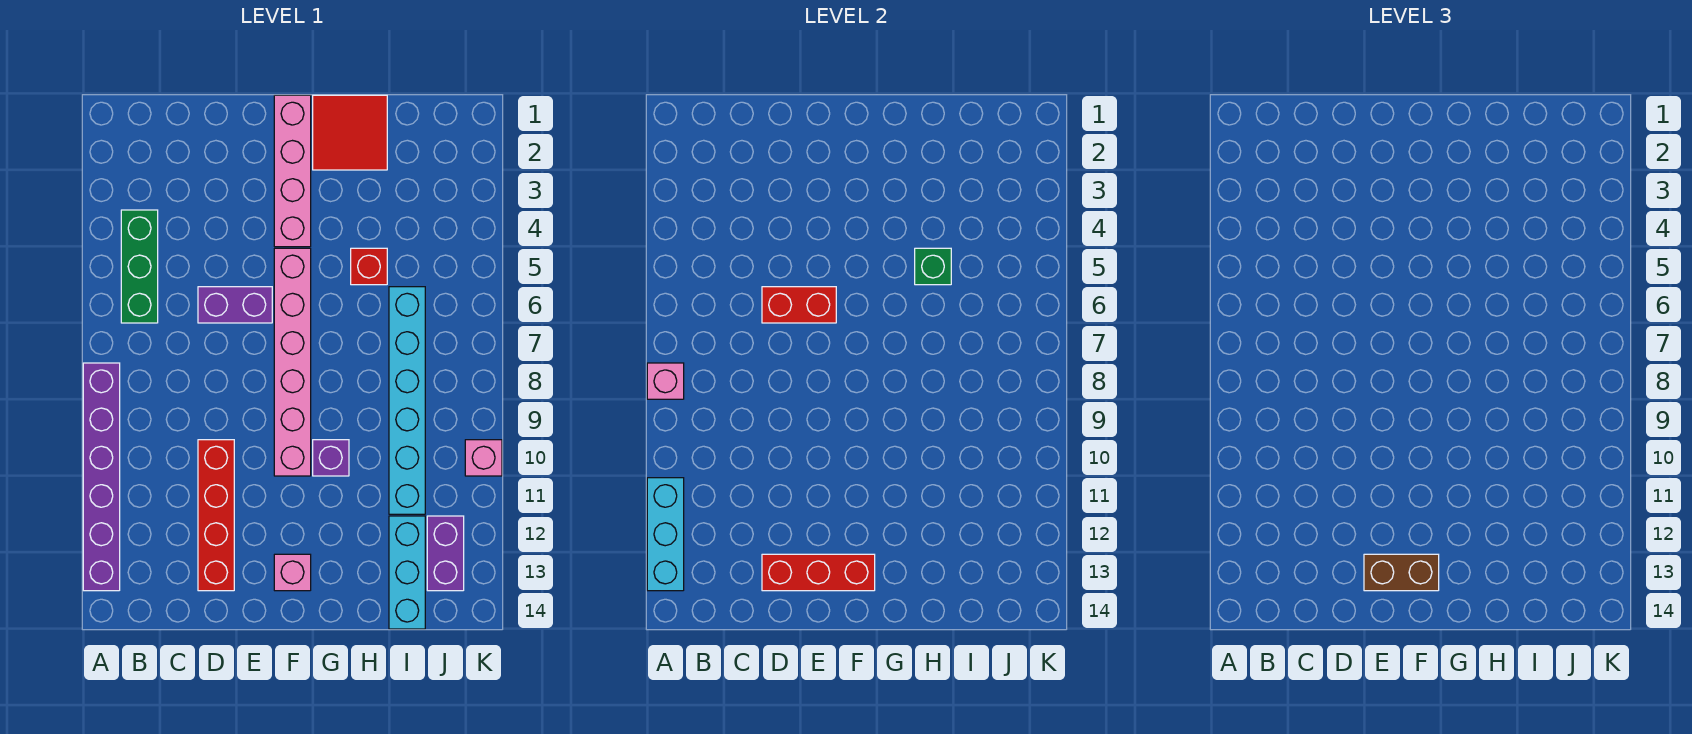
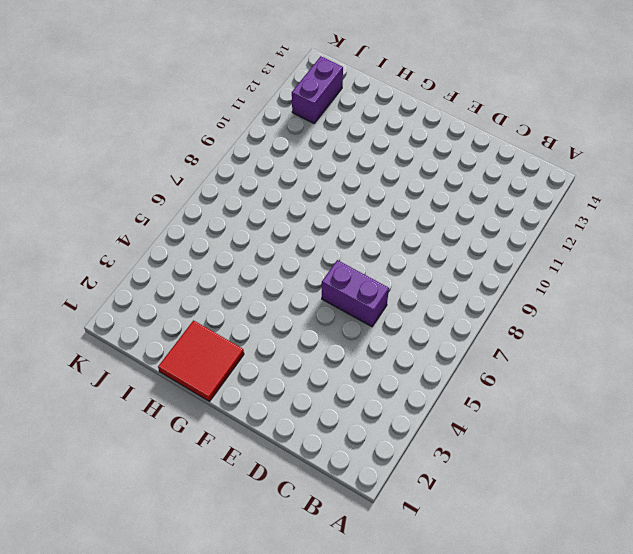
none -> purple brick A8:A13 level 1
none -> green brick B4:B6 level 1
none -> red brick D10:D13 level 1

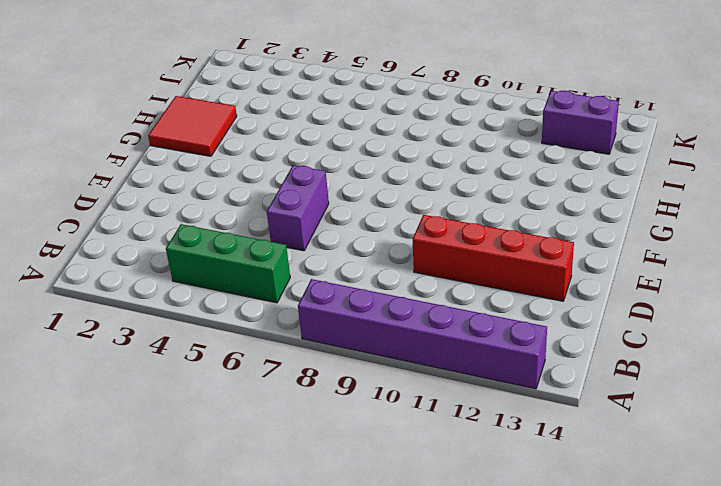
none -> pink brick F1:F4 level 1
none -> pink brick F5:F10 level 1
none -> pink brick F13 level 1

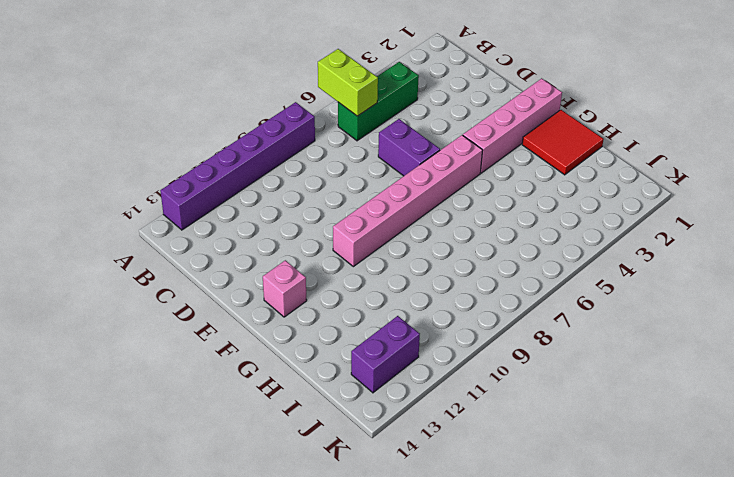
lime brick A6:B6 level 2 -> none
none -> red brick D10:D13 level 1
none -> purple brick G10 level 1
none -> red brick H5 level 1

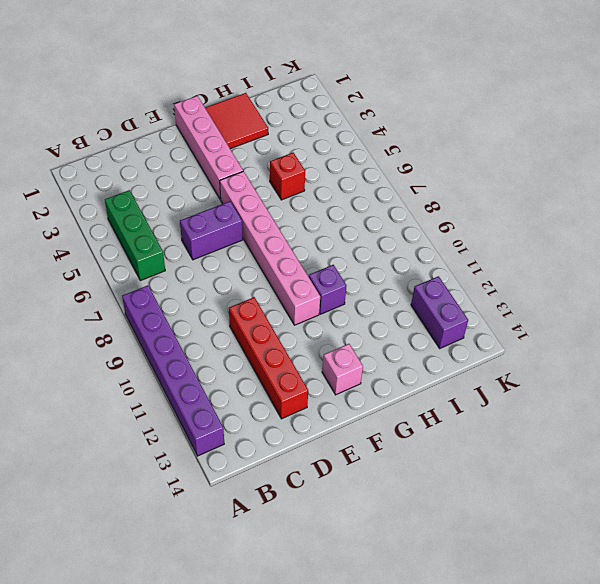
none -> cyan brick I6:I11 level 1
none -> cyan brick I12:I14 level 1
none -> pink brick K10 level 1

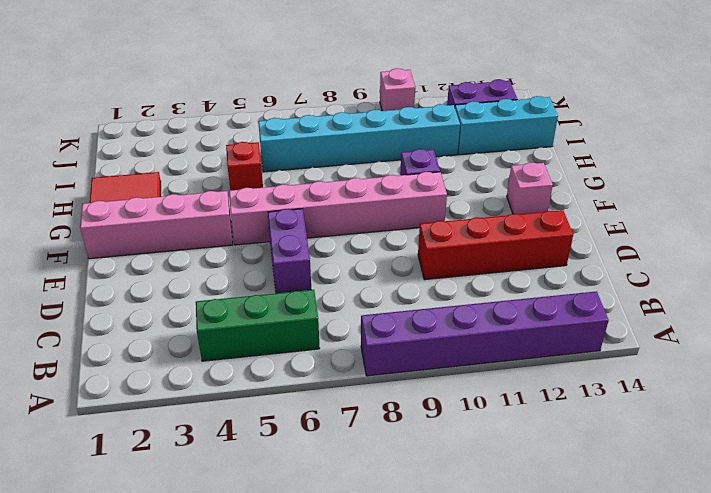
none -> pink brick A8 level 2
none -> cyan brick A11:A13 level 2
none -> red brick D6:E6 level 2

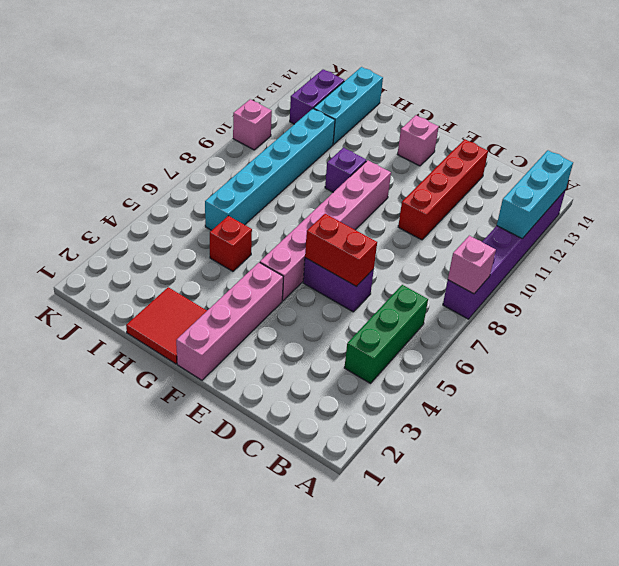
none -> red brick D13:F13 level 2
none -> green brick H5 level 2
none -> brown brick E13:F13 level 3

